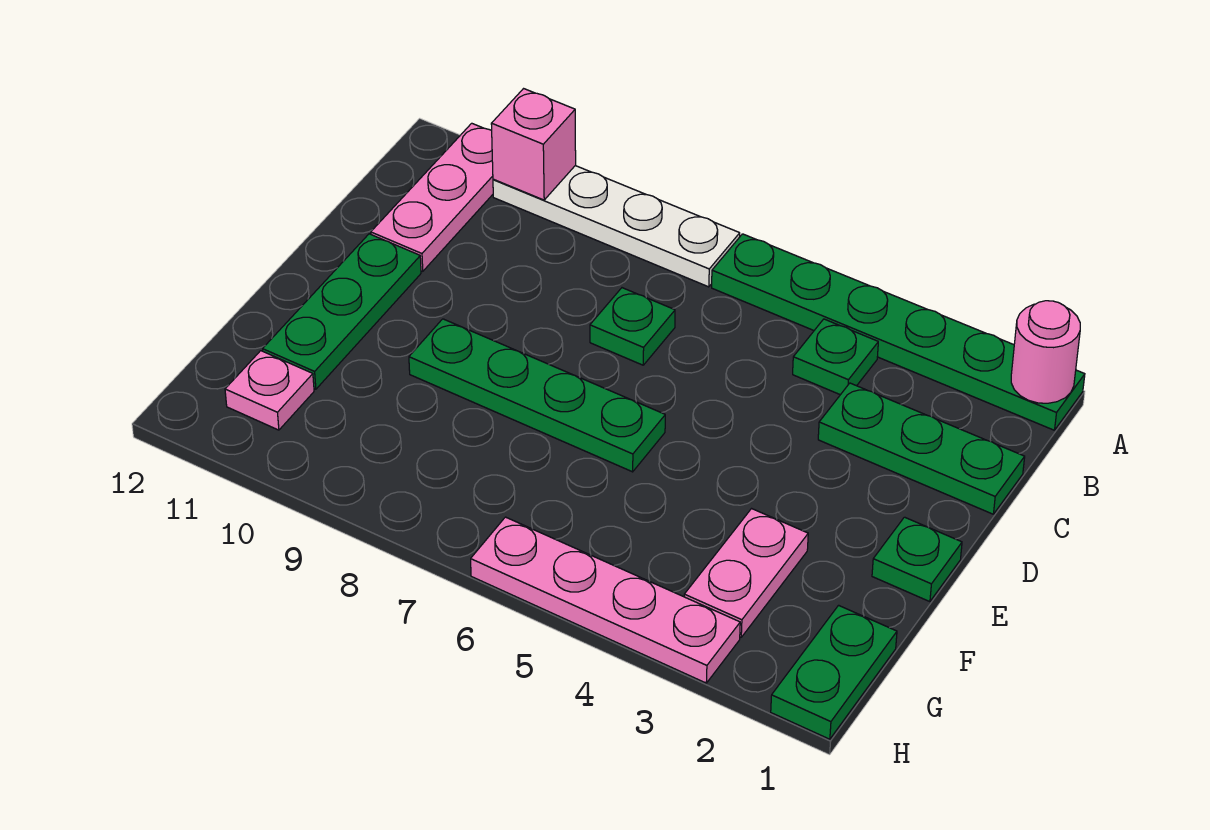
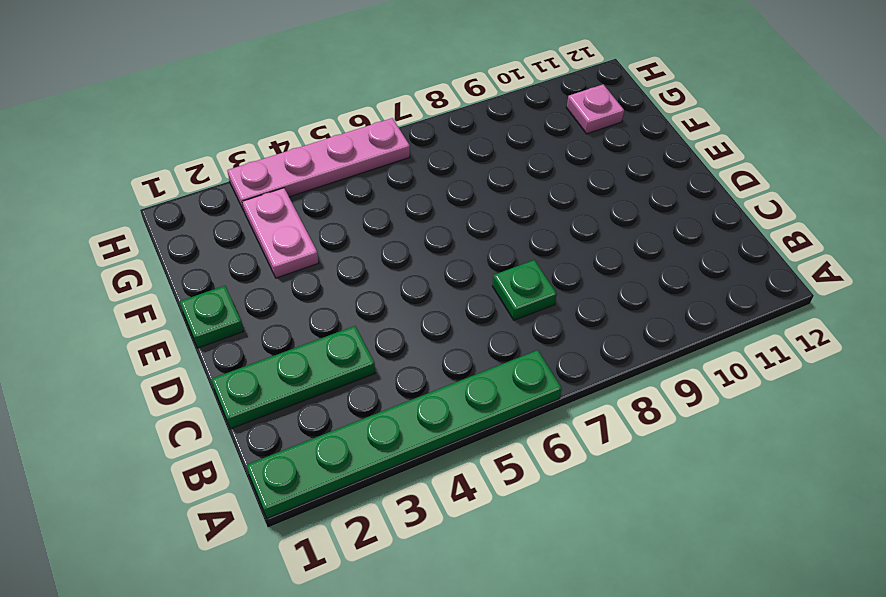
none -> white plate A7:A10 level 1
none -> pink plate A11:C11 level 1
none -> green plate B4 level 1

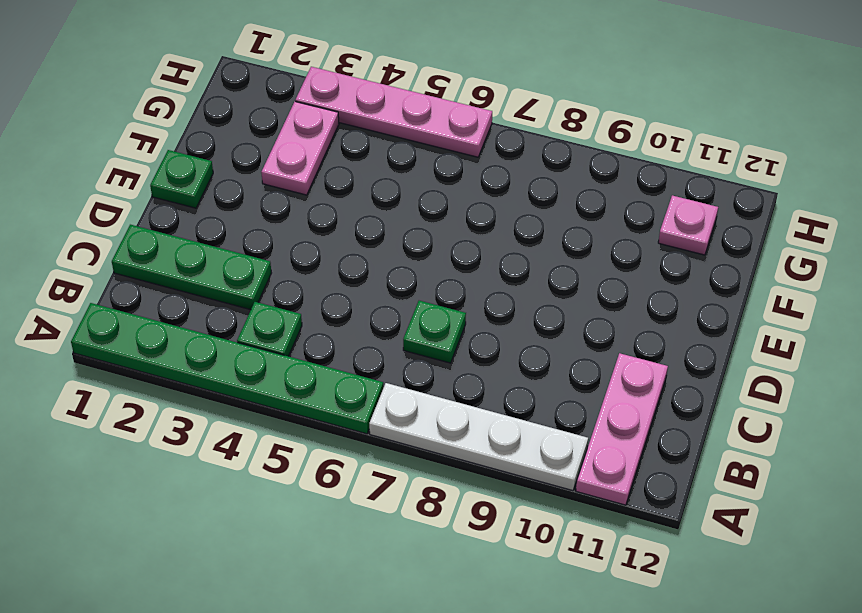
none -> green plate D11:F11 level 1
none -> green plate E6:E9 level 1
none -> green plate G1:H1 level 1

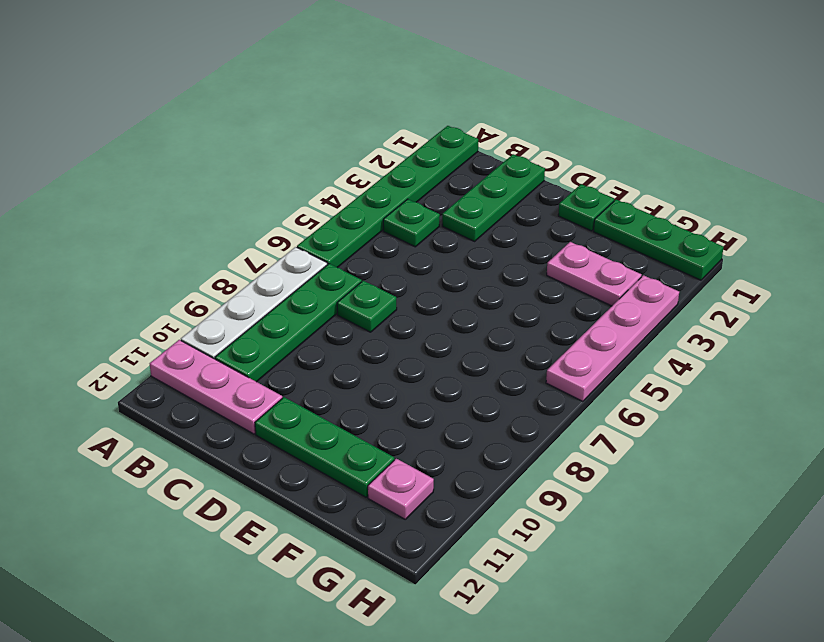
green plate B7:B10 level 1 -> green plate E6:E9 level 1
green plate F1:H1 level 1 -> green plate G1:H1 level 1
none -> pink round brick A1 level 2
none -> pink brick A10 level 2

